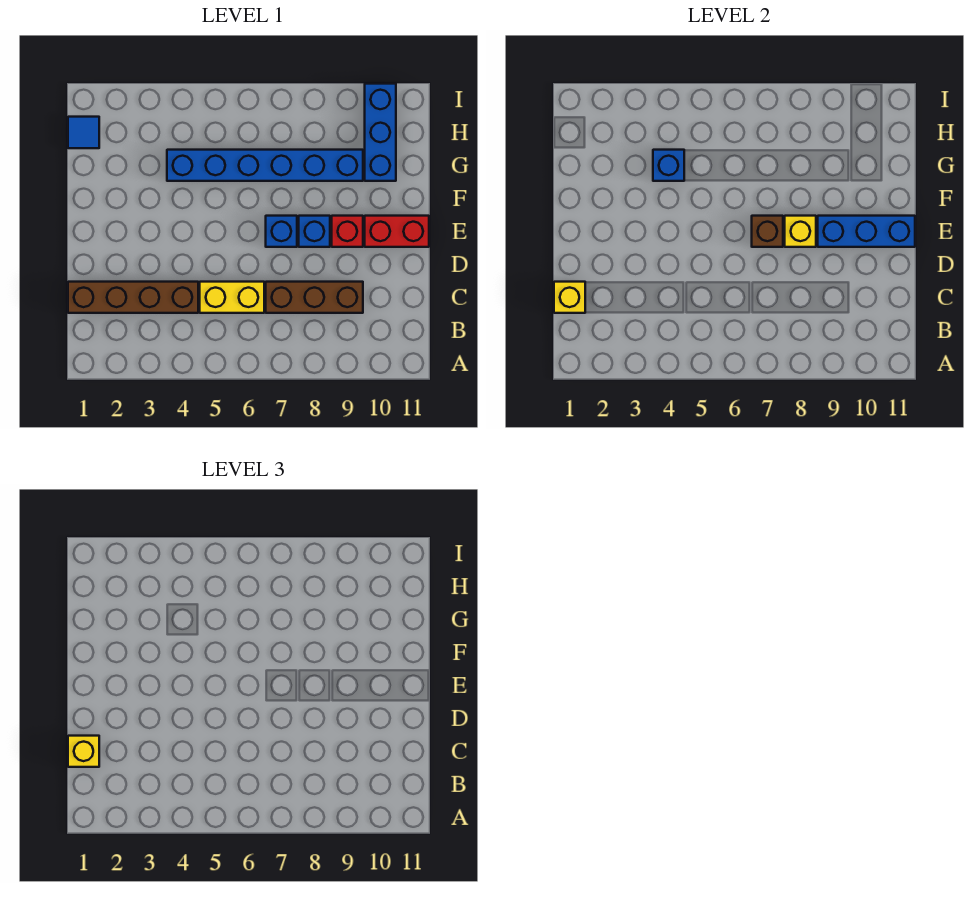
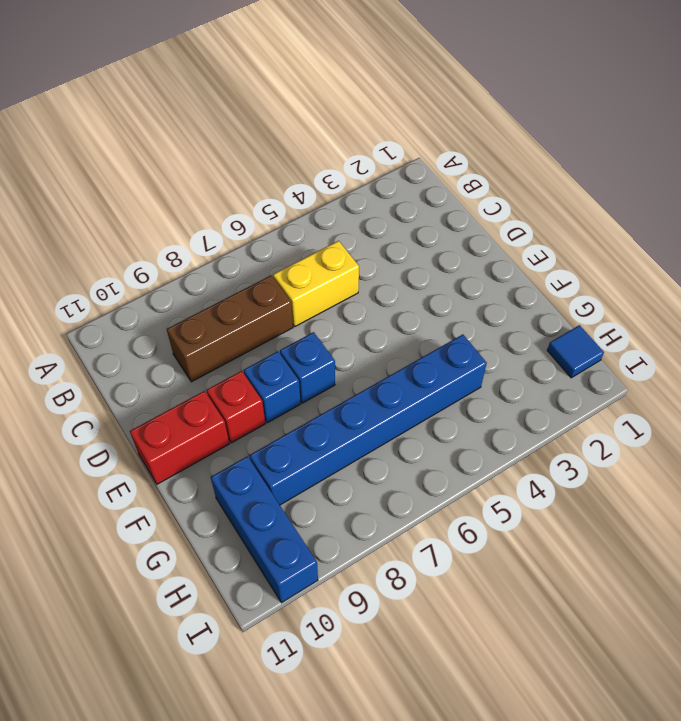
none -> brown brick C1:C4 level 1
none -> yellow brick C1 level 2
none -> brown brick E7 level 2

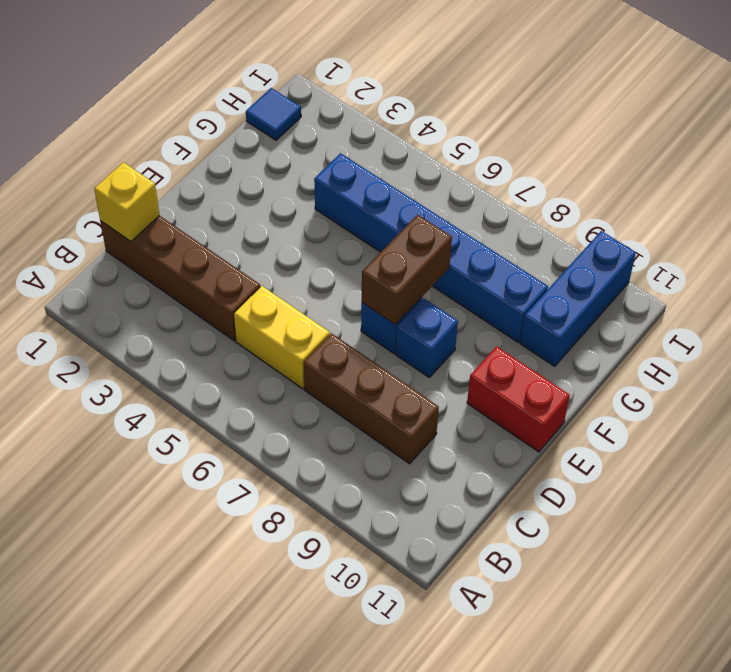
brown brick E7:F7 level 2 -> brown brick E7 level 2
none -> red brick E9 level 1
none -> yellow brick E8 level 2
none -> blue brick E9:E11 level 2

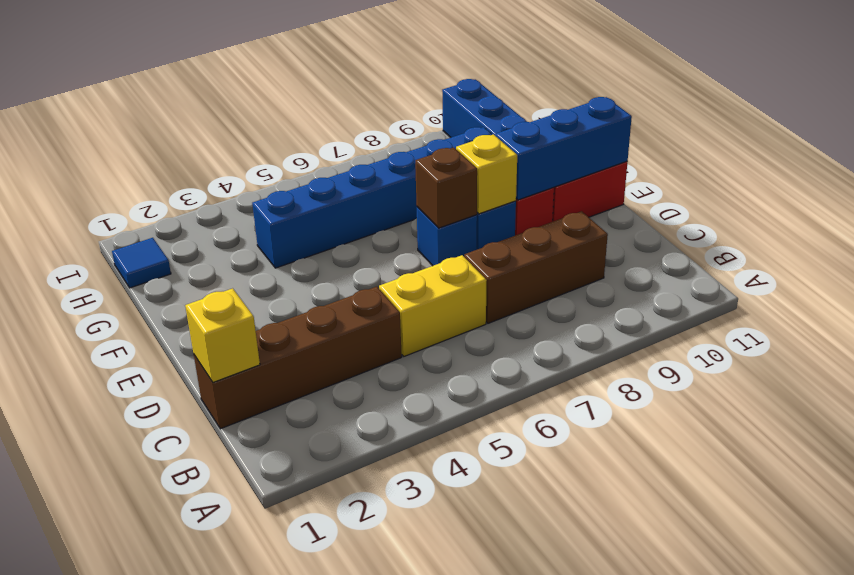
none -> blue brick G4 level 2
none -> yellow brick C1 level 3

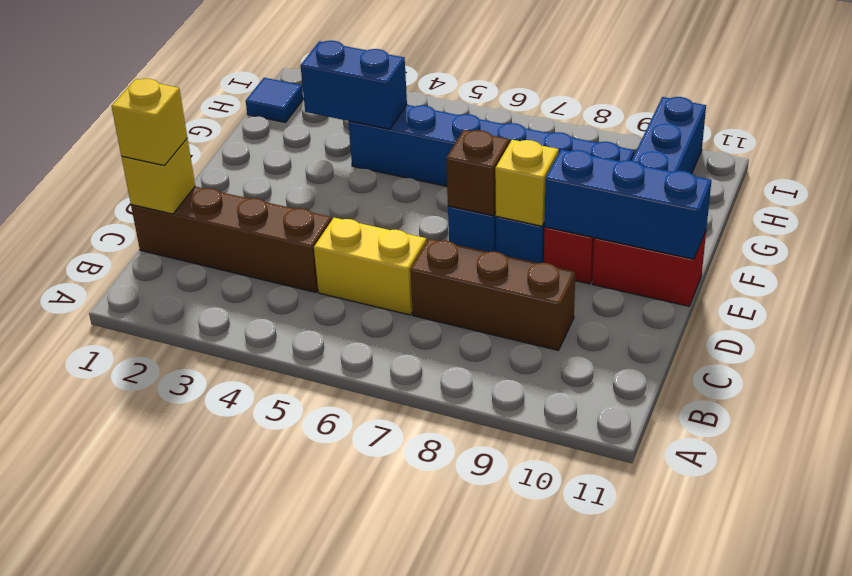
blue brick G3:G4 level 2 -> blue brick G4 level 2

